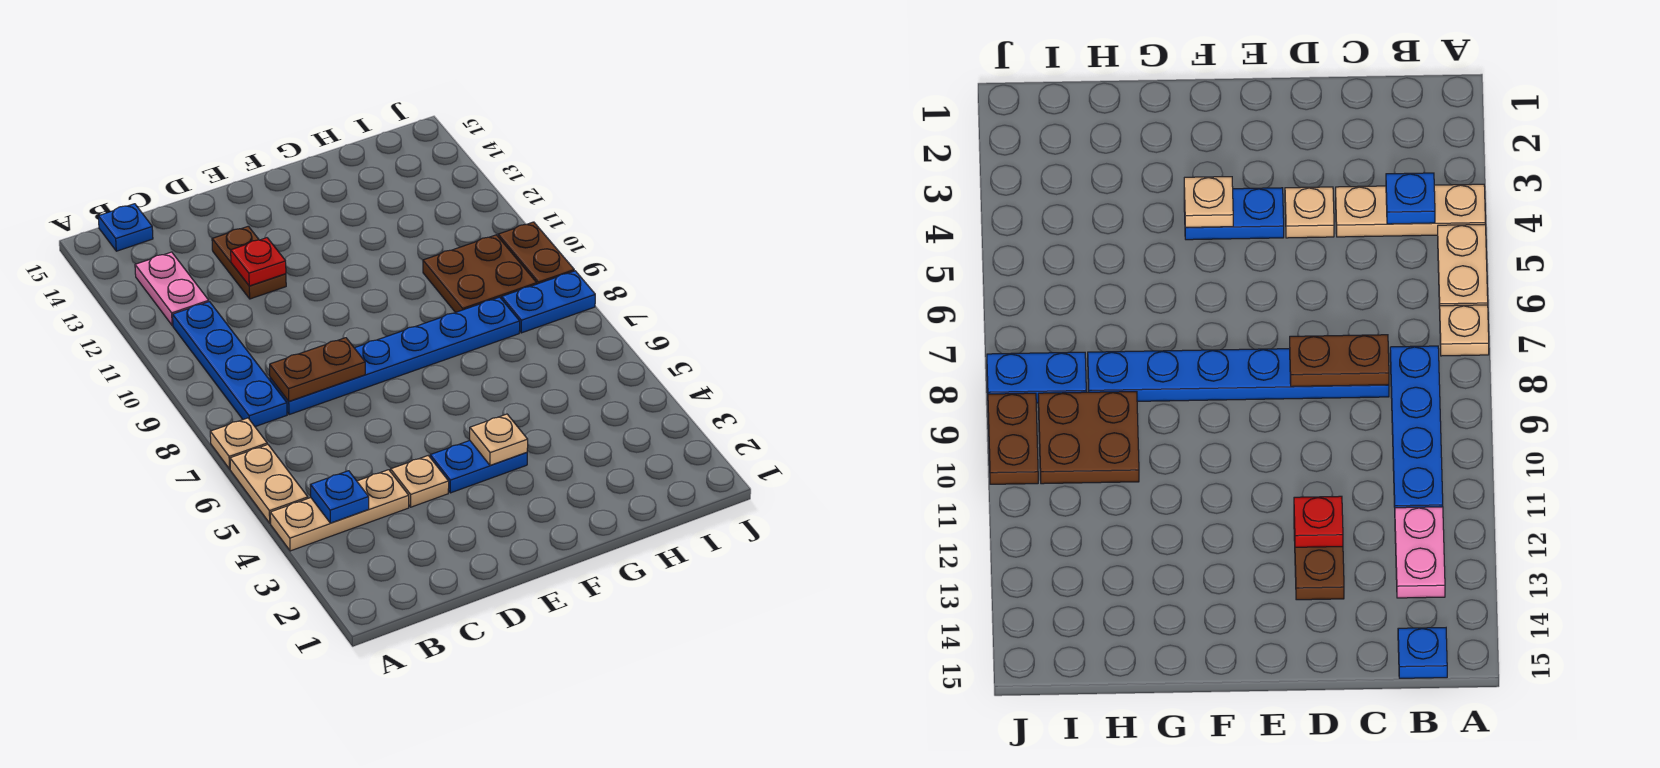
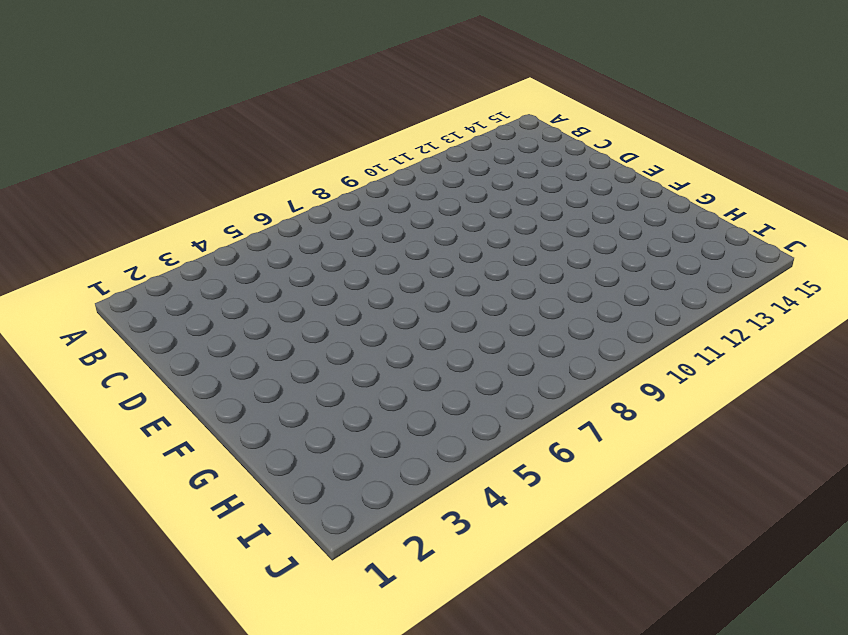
none -> tan plate A4:C4 level 1
none -> tan plate A5:A6 level 1
none -> tan plate A7 level 1

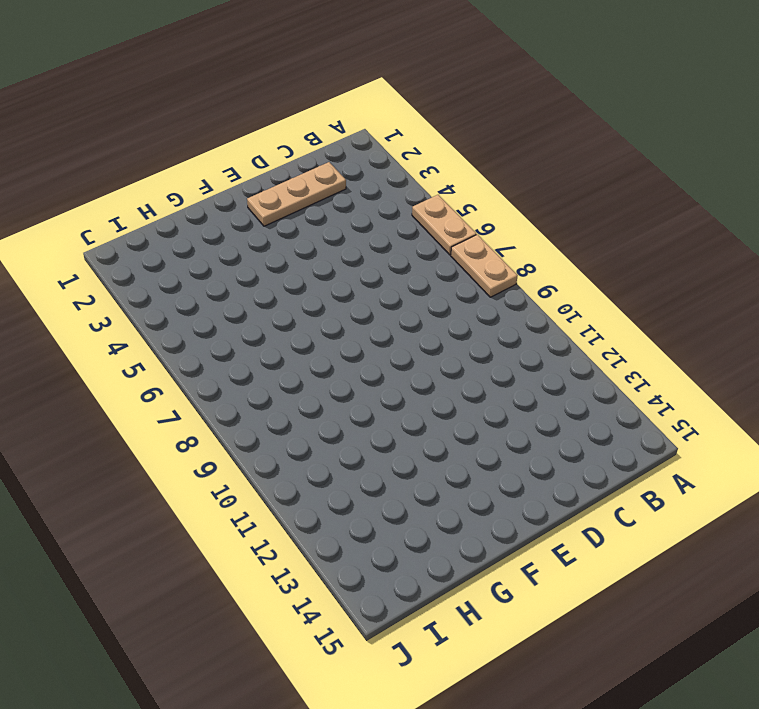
tan plate A7:A8 level 1 -> tan plate A7 level 1
tan plate C2:E2 level 1 -> tan plate A4:C4 level 1
none -> blue plate B8:B11 level 1
none -> pink plate B12:B13 level 1
none -> blue plate B15 level 1

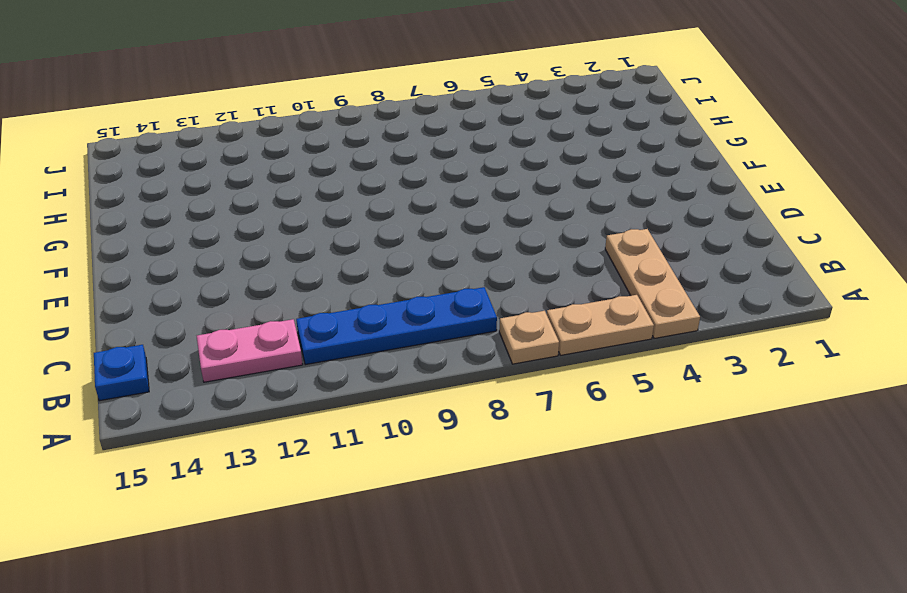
none -> blue plate C8:H8 level 1
none -> tan plate D4 level 1
none -> brown plate D12:D13 level 1

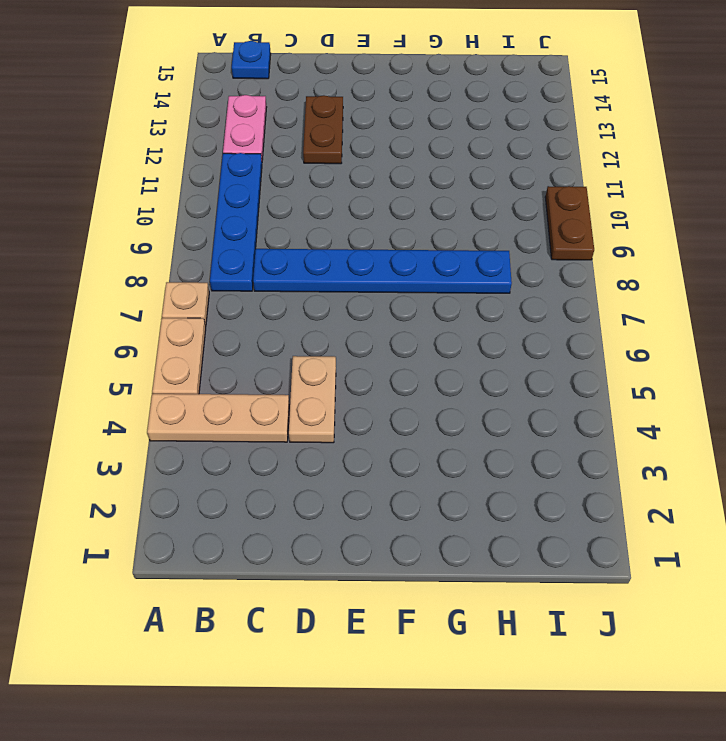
tan plate D4:D5 level 1 -> tan plate D4 level 1
none -> blue plate E4:F4 level 1
none -> brown plate H9:I10 level 1
none -> blue plate I8:J8 level 1

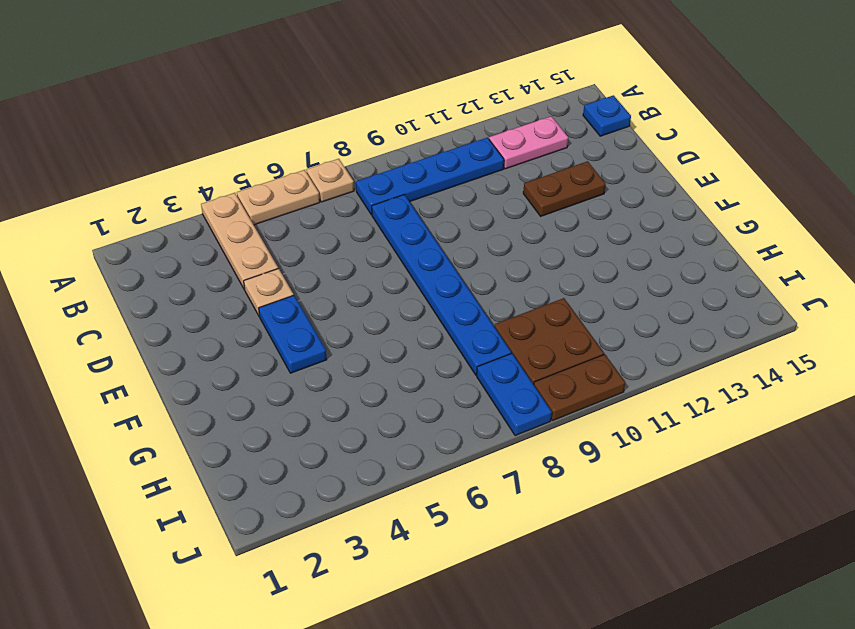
none -> blue plate B4 level 2
none -> brown plate C8:D8 level 2
none -> red plate D12 level 2

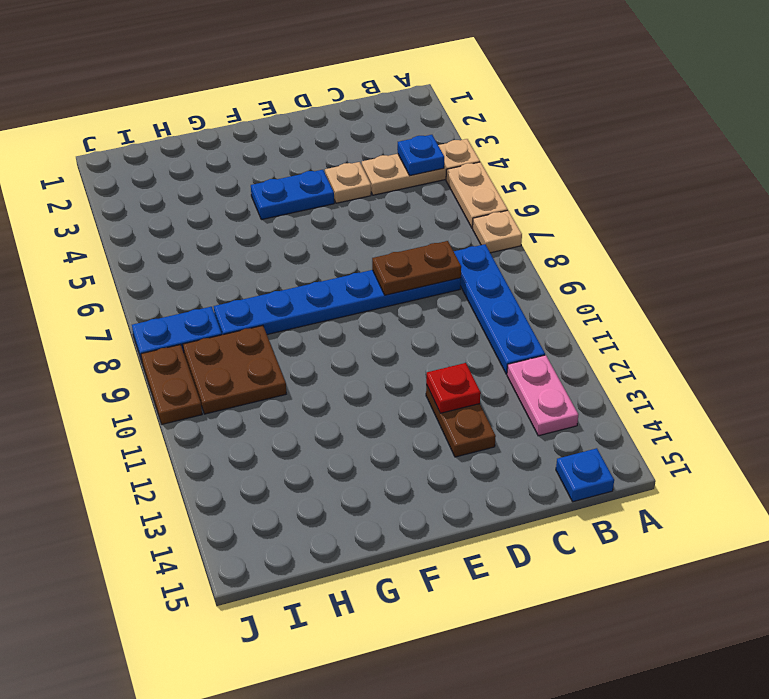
none -> tan plate F4 level 2

